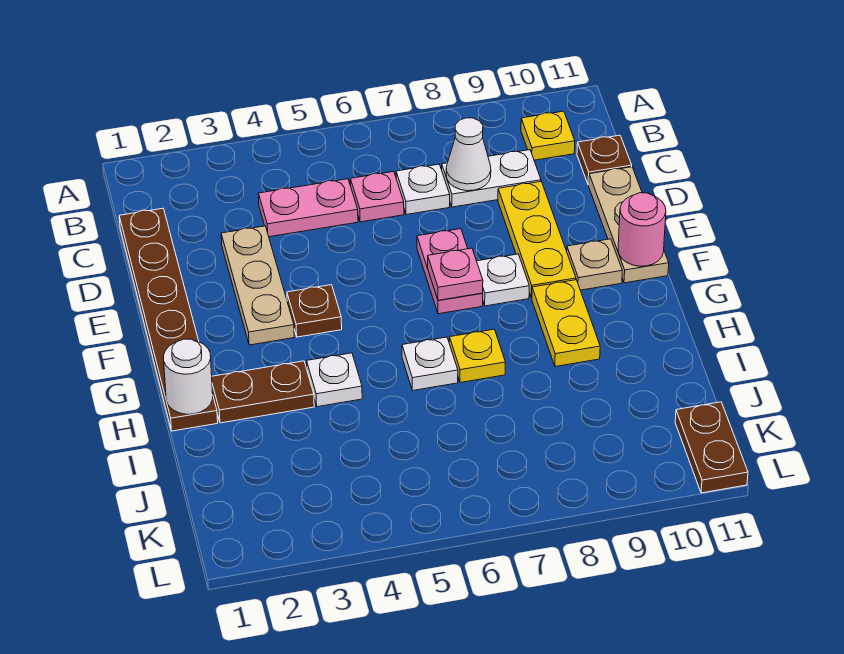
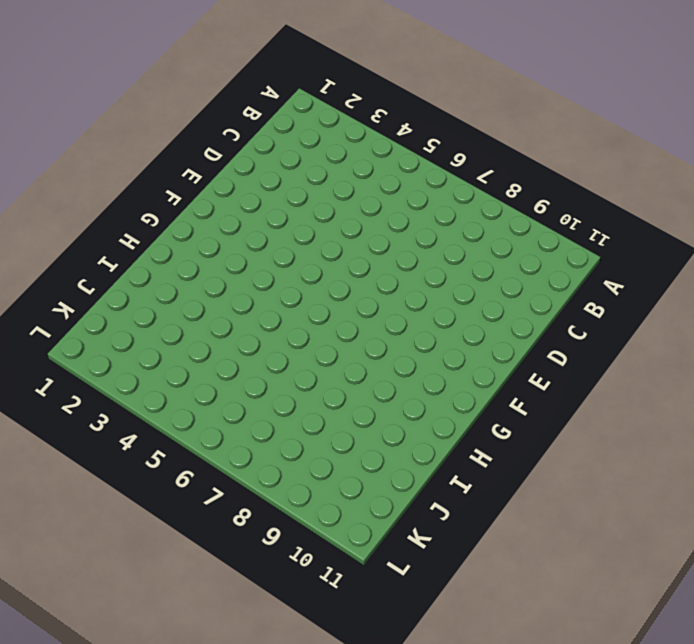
none -> yellow plate B10 level 1
none -> brown plate C1:H1 level 1
none -> pink plate C4:C5 level 1

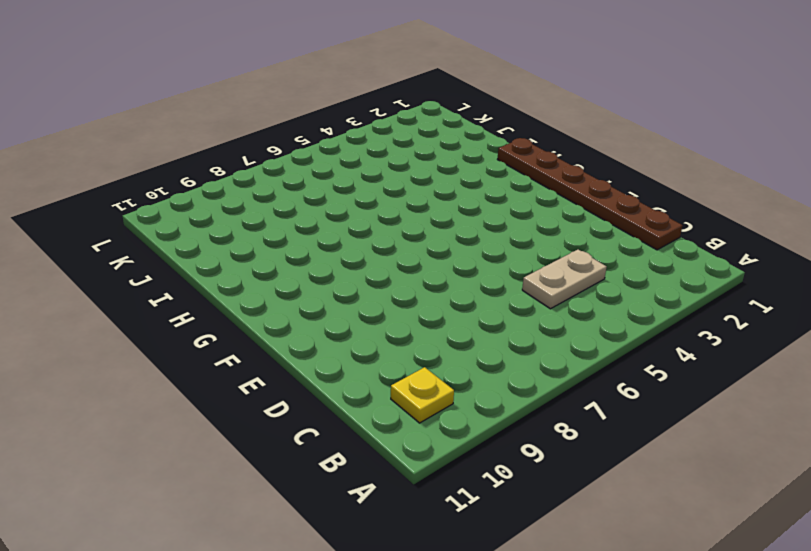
tan plate C4:C5 level 1 -> pink plate C4:C5 level 1
none -> pink plate C6 level 1
none -> white plate C7 level 1
none -> white plate C8:C9 level 1

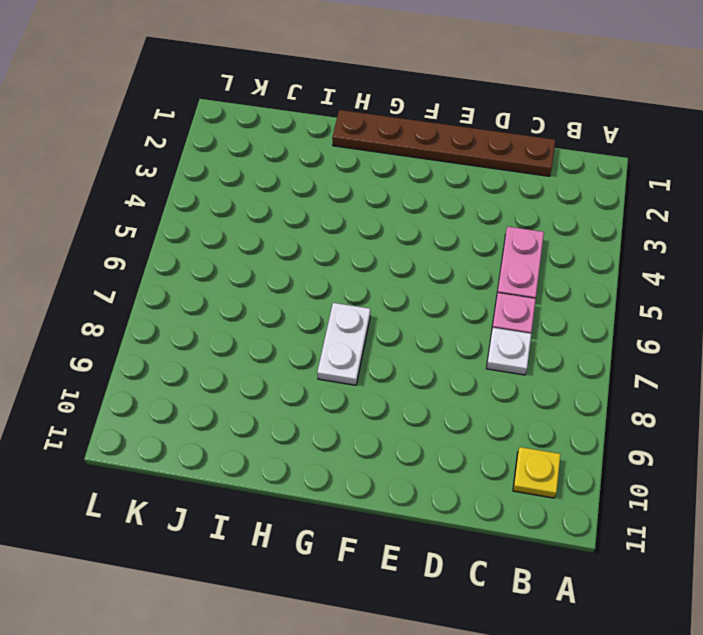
white plate G7:G8 level 1 -> white plate C8:C9 level 1
none -> brown plate C11 level 1
none -> tan plate D3:F3 level 1
none -> yellow plate D9:F9 level 1

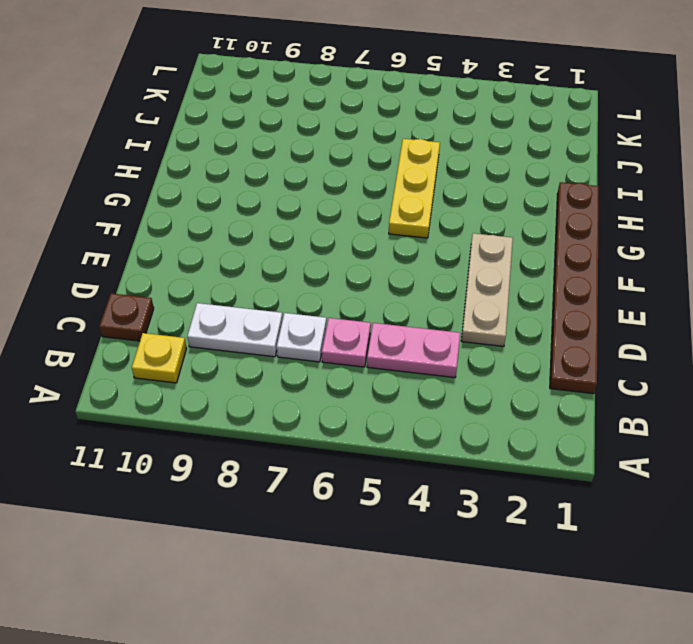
yellow plate G5:I5 level 1 -> yellow plate D9:F9 level 1
none -> tan plate D11:F11 level 1
none -> pink plate E7:F7 level 1
none -> brown plate F4 level 1

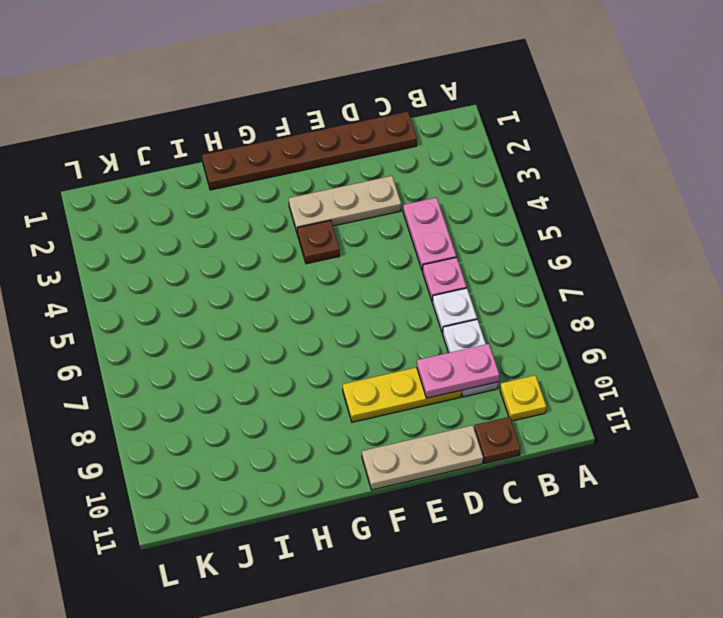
pink plate C9:D9 level 2 -> pink plate E7:F7 level 1
none -> white plate F8 level 1
none -> tan plate F10 level 1
none -> yellow plate G9:H9 level 1

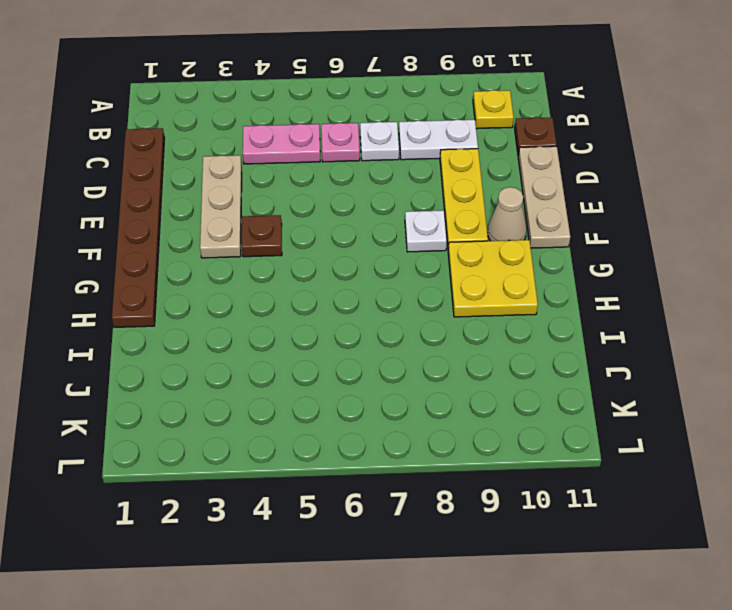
tan cone F10 level 1 -> tan plate F10 level 1
yellow plate G9:H10 level 1 -> yellow plate G9:H9 level 1
none -> pink plate E7:F7 level 1
none -> brown plate H2:H3 level 1
none -> white plate H4 level 1

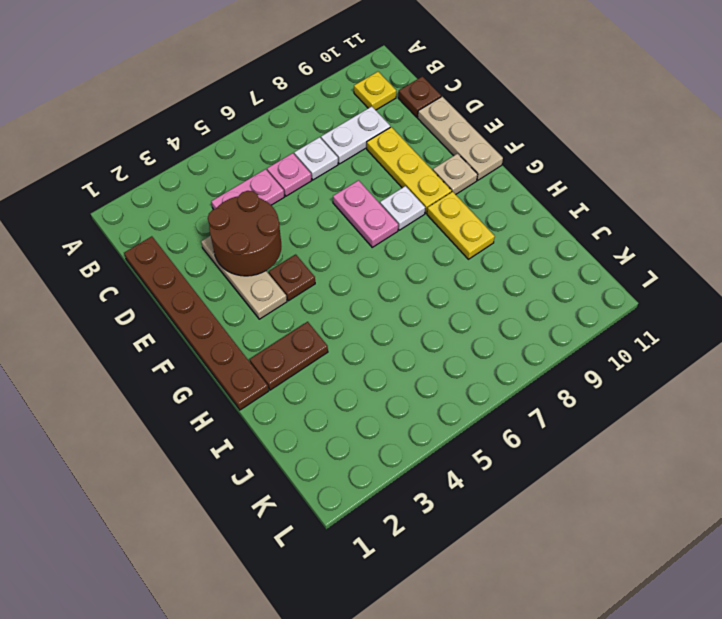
brown round brick D3:E4 level 2 -> none
none -> white plate H4 level 1
none -> white plate H6 level 1
none -> yellow plate H7 level 1

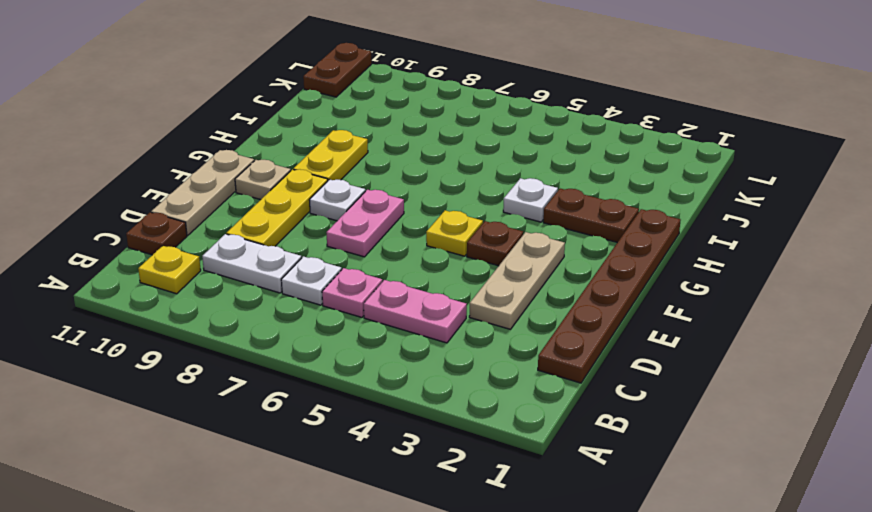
yellow plate F5 level 1 -> yellow plate H7 level 1
none -> white plate H6 level 1
none -> white cone C8 level 2
none -> pink plate F7 level 2

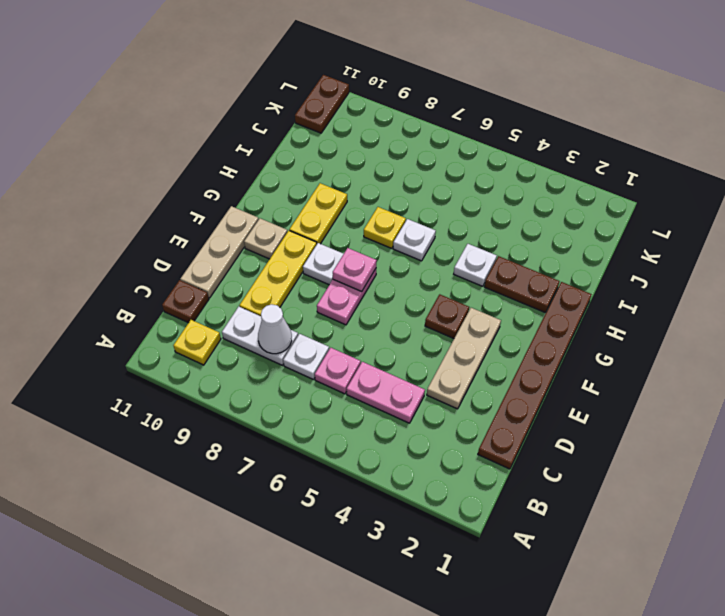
none -> pink round brick F11 level 2
none -> white round brick H1 level 2

